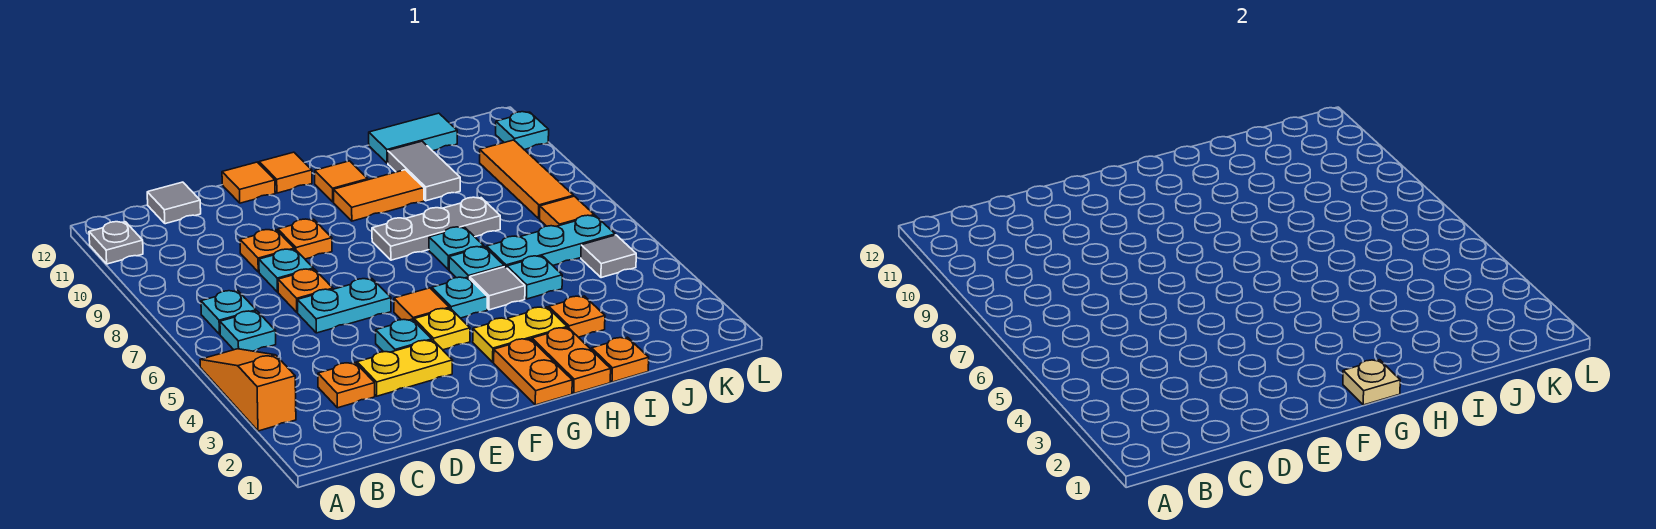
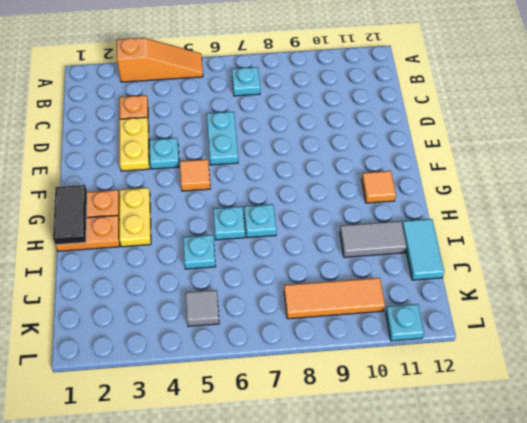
black tile G1:H1 level 2 -> tan plate G1 level 2
none -> grey plate A11 level 1
none -> cyan plate B6 level 1
none -> grey tile C12 level 1
none -> orange plate D7 level 1

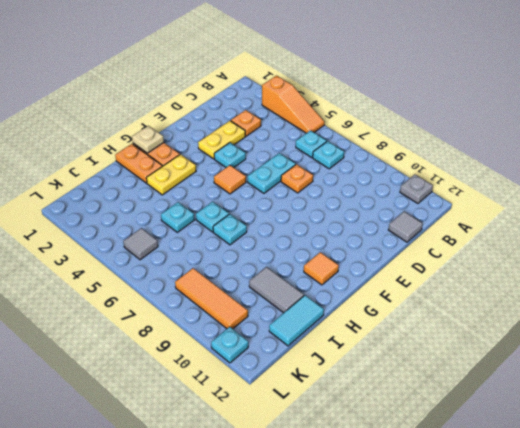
none -> cyan plate D8 level 1
none -> orange plate D9 level 1
none -> orange plate E9 level 1
none -> orange tile E12 level 1

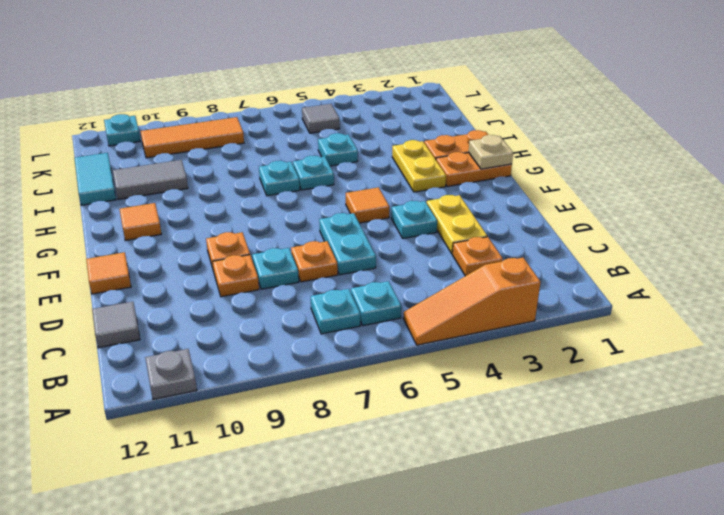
none -> yellow plate F4 level 1
none -> orange tile F12 level 1
none -> cyan plate G5 level 1
none -> grey plate G8:I8 level 1

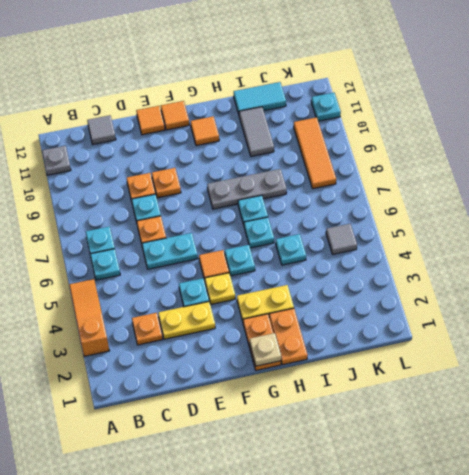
none -> orange tile G10:H10 level 1
none -> grey tile H5 level 1
none -> orange plate I1 level 1
none -> orange plate I3 level 1

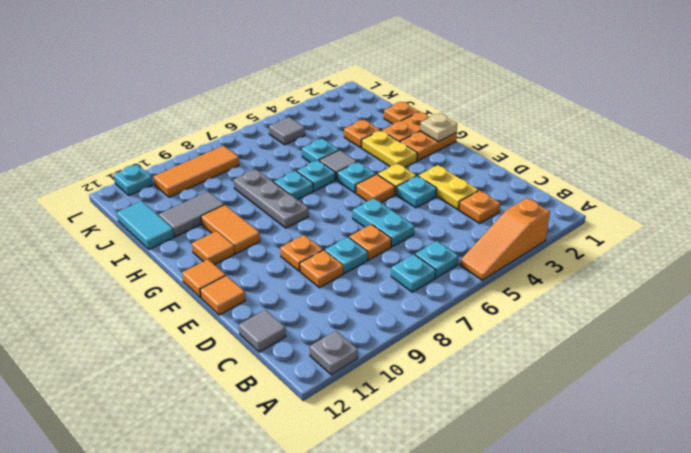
none -> cyan plate I6:K6 level 1
none -> orange tile K7 level 1

